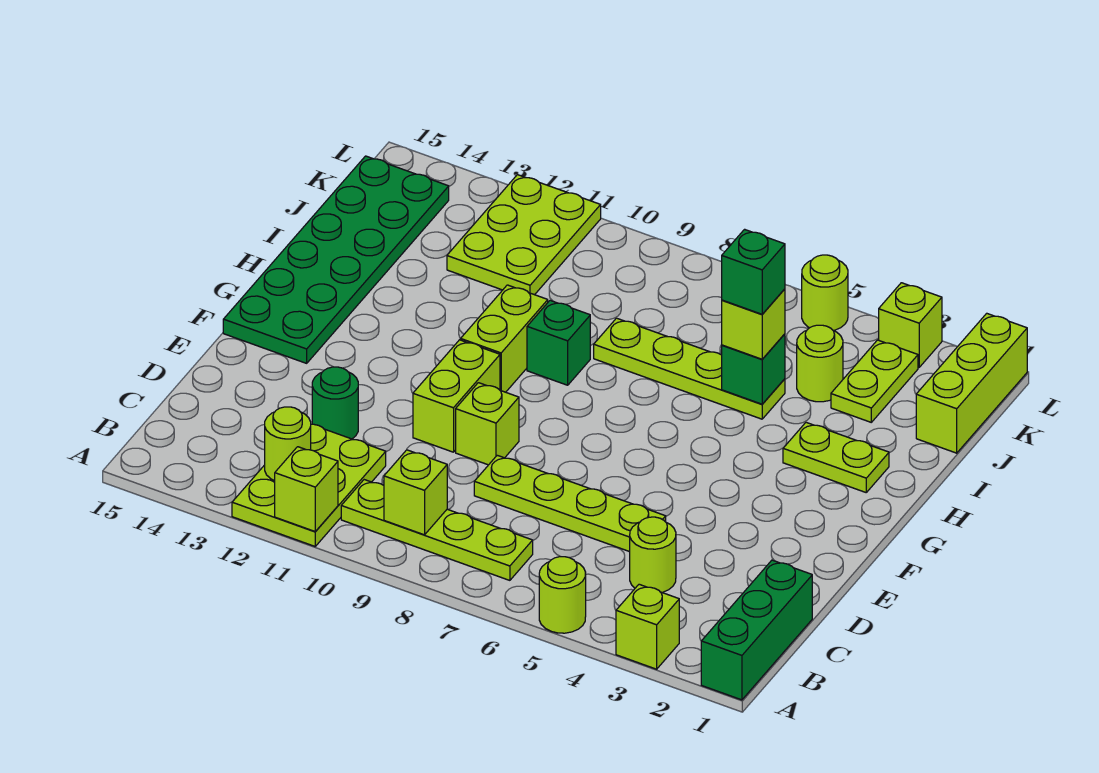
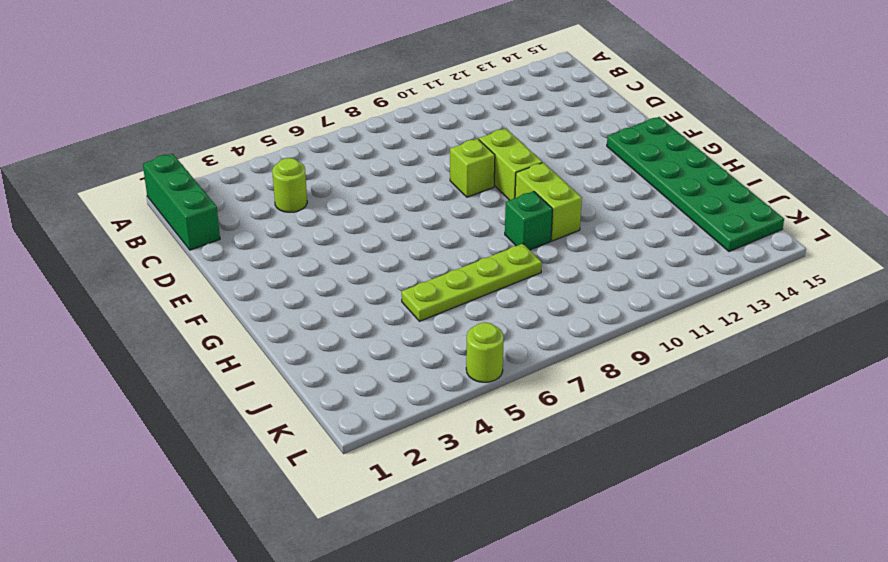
none -> lime brick A3 level 1
none -> lime round brick A5 level 1
none -> lime plate A11:C12 level 1

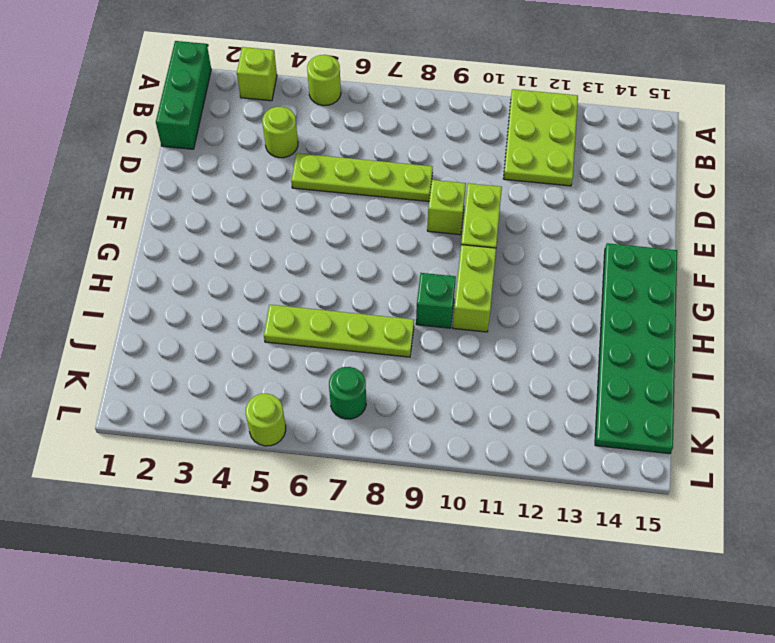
green round brick K7 level 1 -> green round brick D12 level 1
none -> lime plate B7:B10 level 1
none -> lime plate H2:H3 level 1
none -> lime brick J1:L1 level 1

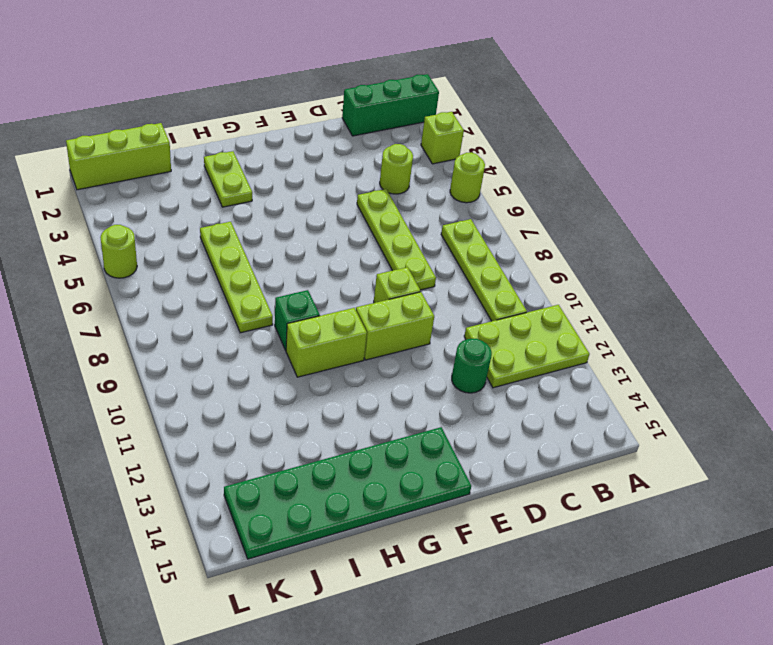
none -> lime plate J3:K3 level 1
none -> lime round brick J4 level 1
none -> lime plate J11:L12 level 1

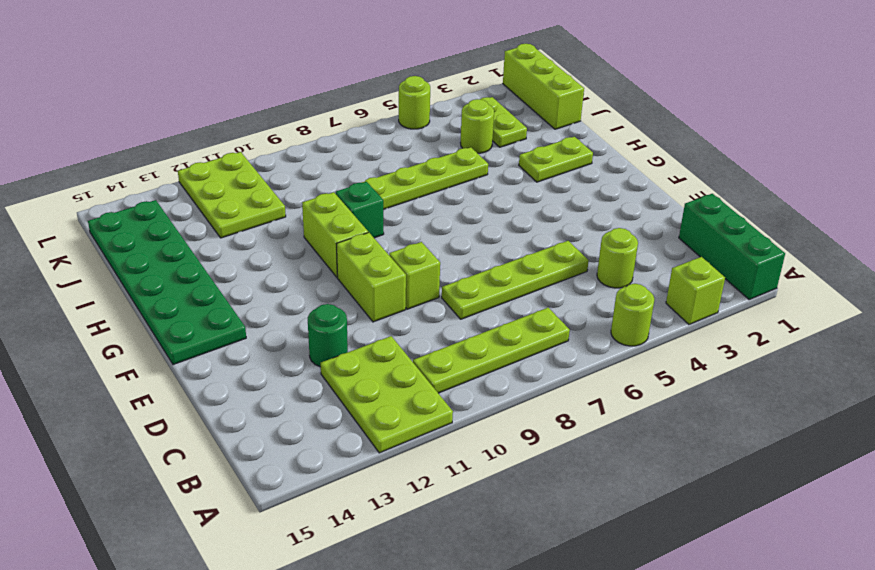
none -> lime brick L3 level 1
none -> lime brick A11 level 2
none -> lime brick B9 level 2

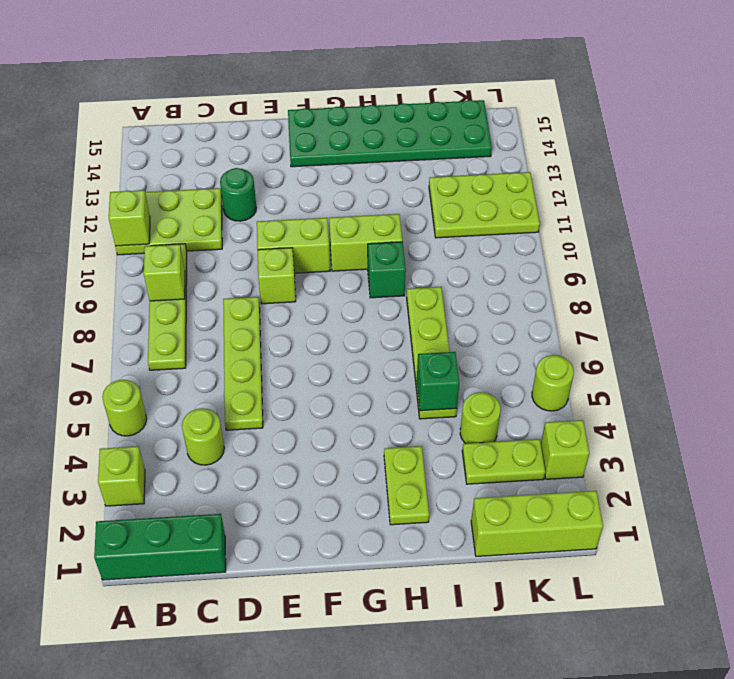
none -> lime round brick B12 level 2
none -> lime brick I5 level 3
none -> green brick I5 level 4

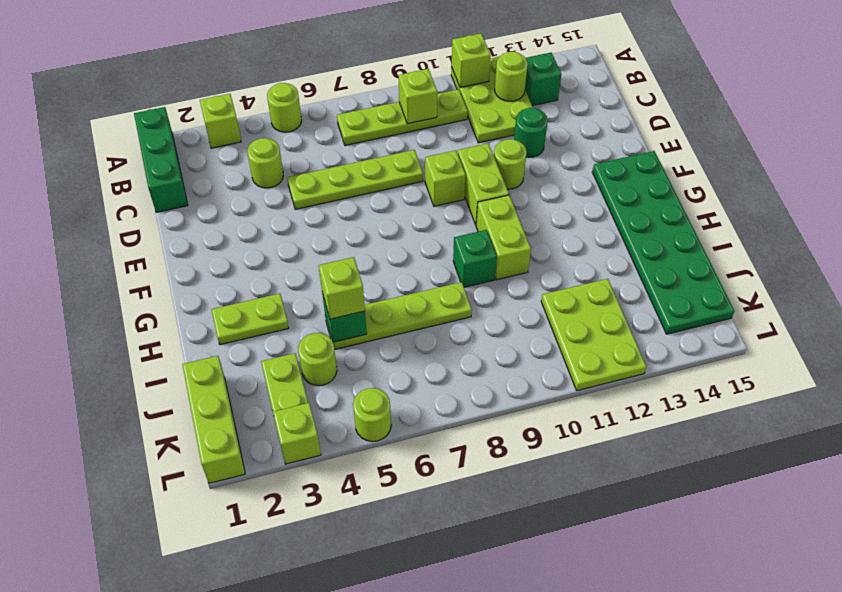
green brick B13 level 1 -> green brick I5 level 4
lime round brick E11 level 1 -> none

